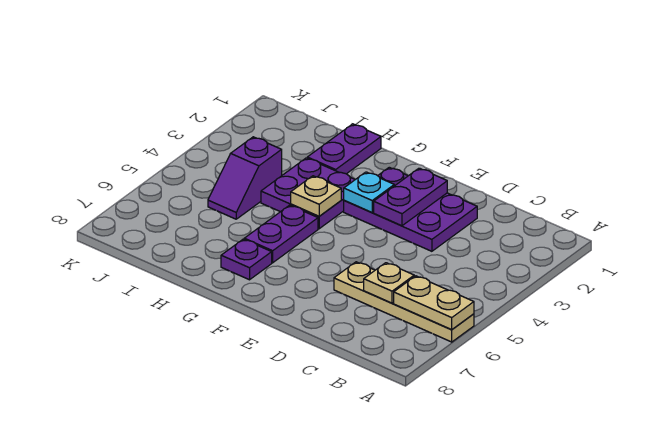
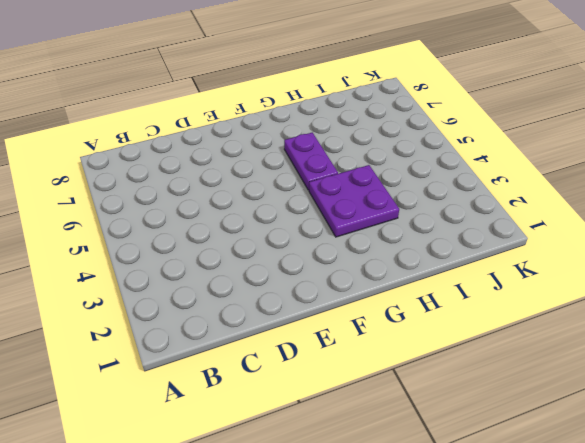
none -> tan plate A6:D6 level 1
none -> purple plate D2:F3 level 1
none -> purple plate G7 level 1

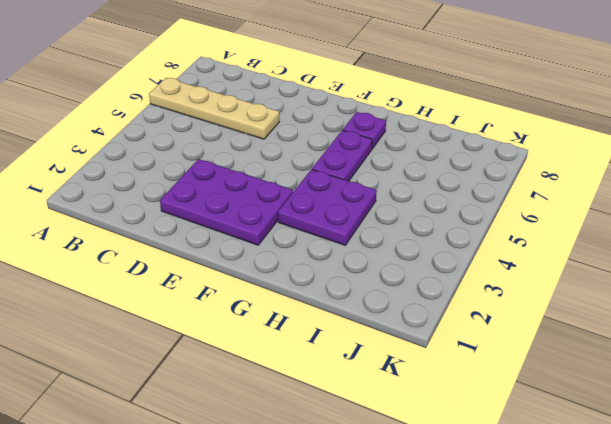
none -> purple plate H1:H2 level 1
none -> purple slope I4:I5 level 1 top 4
none -> tan plate A6:B6 level 2

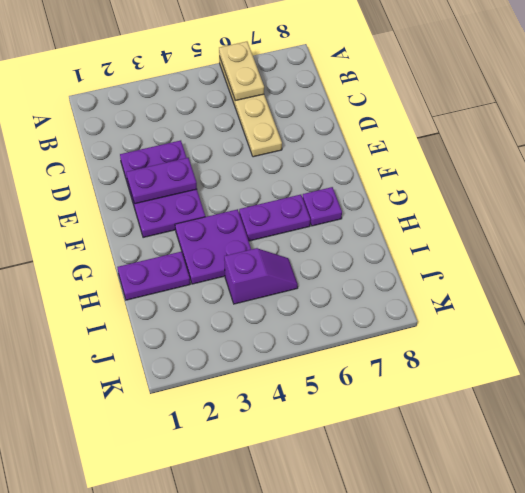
none -> tan plate C6 level 2
none -> cyan plate F3 level 2
none -> tan plate G4 level 2

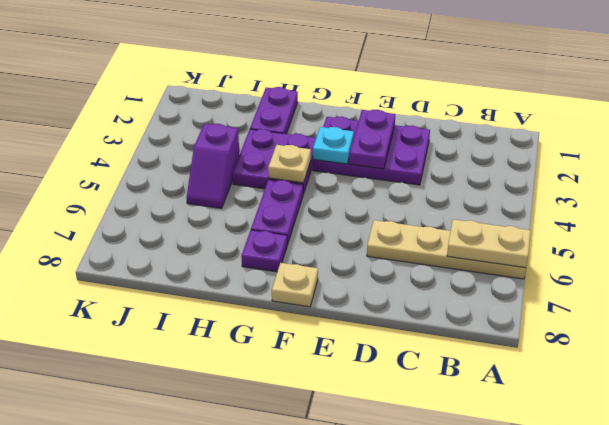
tan plate F8 level 1 -> tan plate C6 level 2

